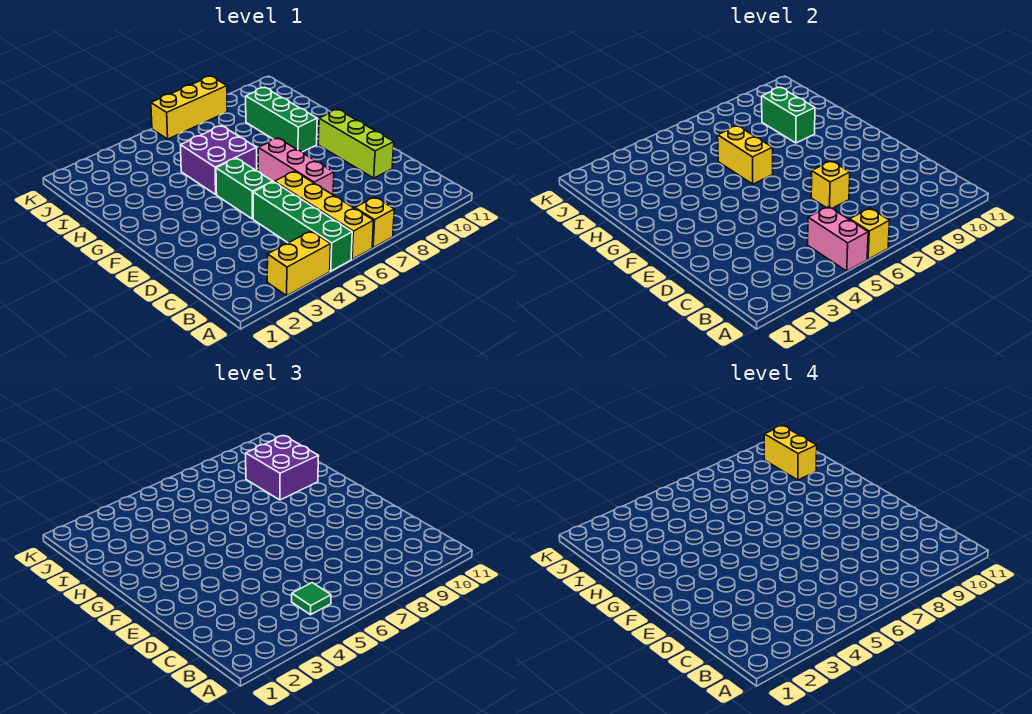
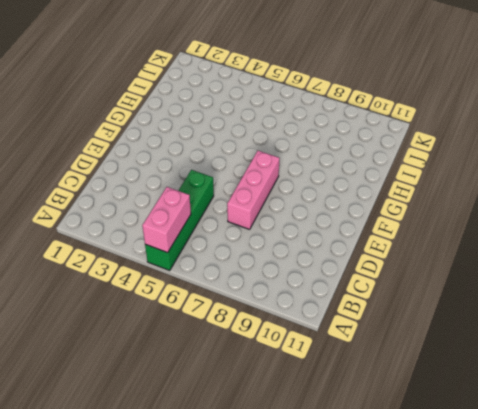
none -> yellow brick A3:A4 level 1
none -> yellow brick A6:D6 level 1
none -> yellow brick A7 level 1

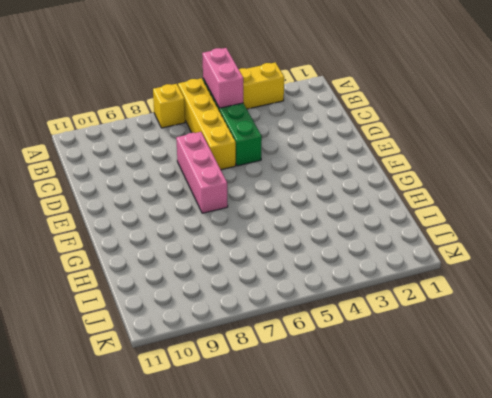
none -> lime brick D10:F10 level 1
none -> green brick E5:F5 level 1
none -> purple brick G5:H6 level 1

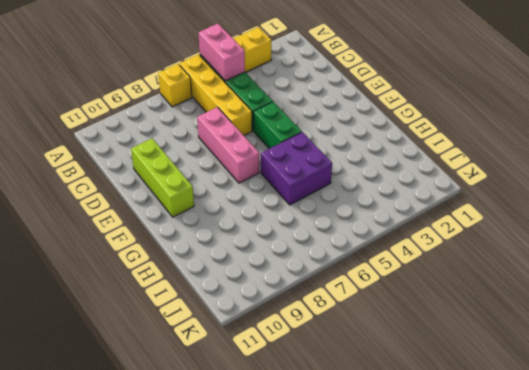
none -> green brick G9:I9 level 1
none -> yellow brick K6:K8 level 1
none -> yellow brick A6 level 2

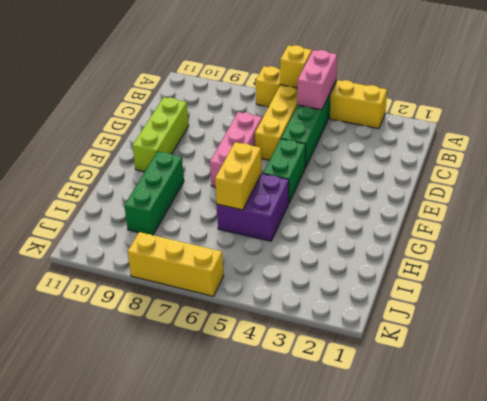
none -> yellow brick D7 level 2
none -> green brick H9:I9 level 2
none -> green tile B5 level 3

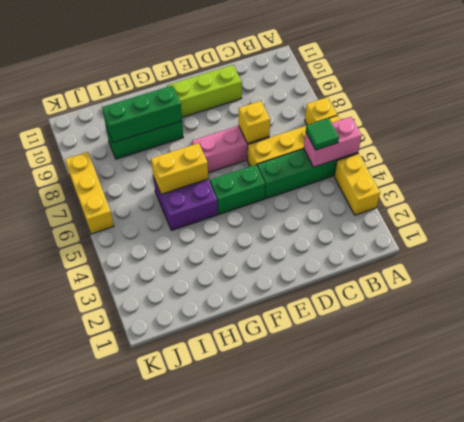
green brick G9:I9 level 2 -> green brick H9:I9 level 2
none -> yellow brick A6 level 2
none -> purple brick H9:I10 level 3
none -> yellow brick I10:J10 level 4

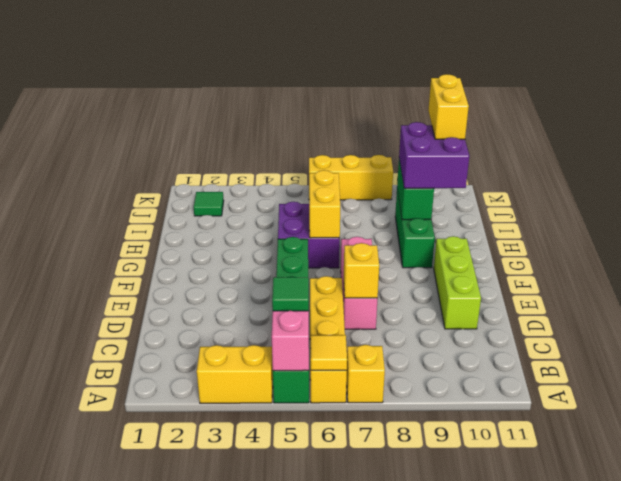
yellow tile A6 level 2 -> yellow brick A6 level 2
green tile J2 level 1 -> none

